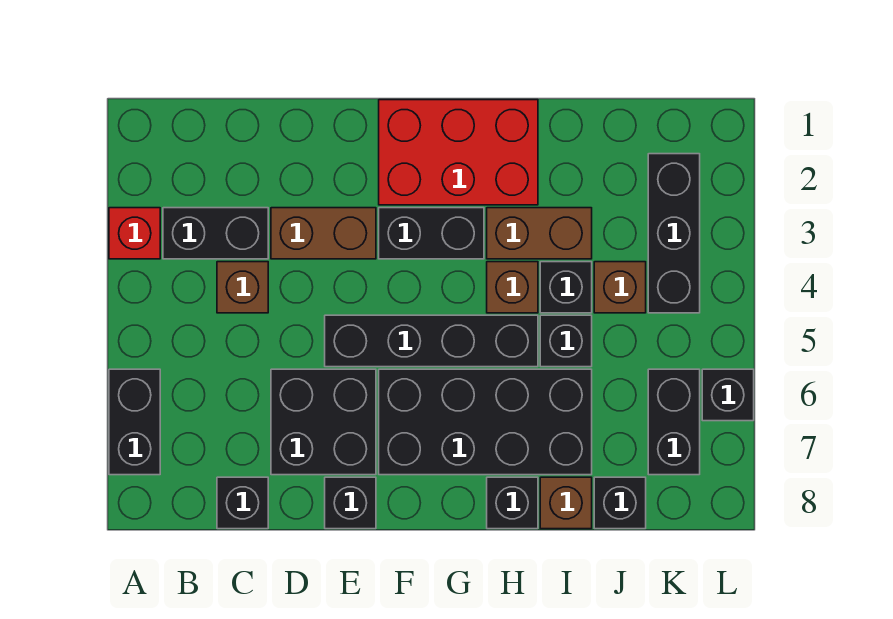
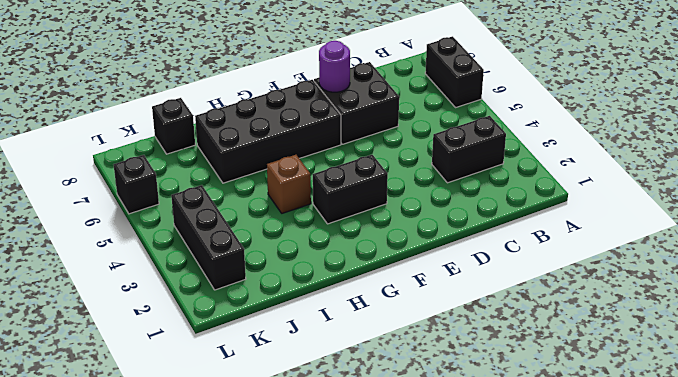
purple round brick E7 level 2 -> none
none -> red brick A3 level 1
none -> brown brick C4 level 1
none -> black brick C8 level 1

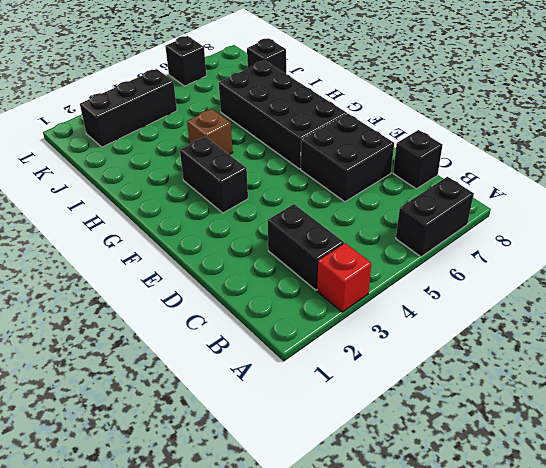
none -> brown brick C4 level 1
none -> brown brick D3:E3 level 1
none -> black brick E5:H5 level 1

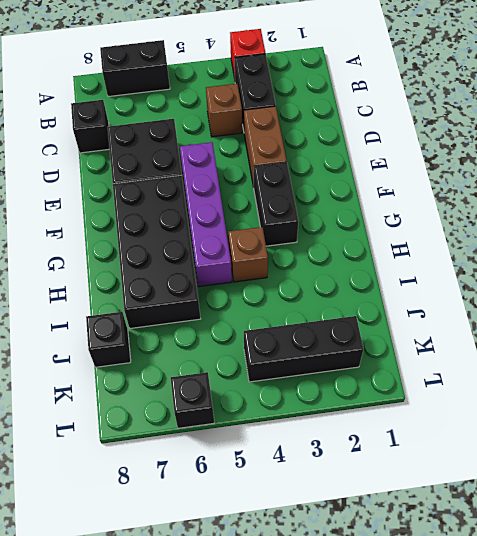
purple brick E5:H5 level 1 -> black brick E5:H5 level 1
none -> black brick E8 level 1
none -> red brick F1:H2 level 1
none -> brown brick H3:I3 level 1

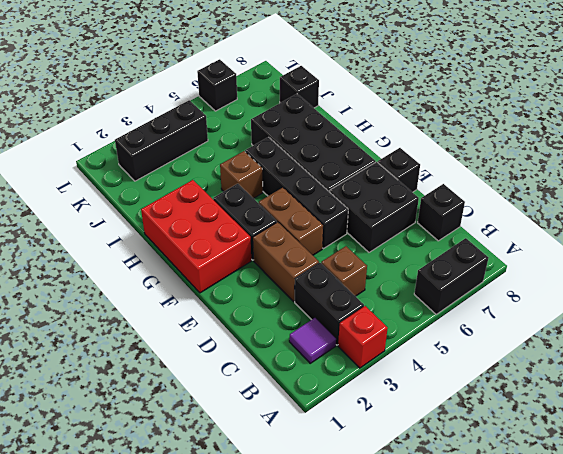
purple tile B2 level 1 -> none
brown brick E4:F4 level 1 -> brown brick H3:I3 level 1
none -> black brick H8 level 1
none -> black brick I4 level 1
none -> black brick I5 level 1

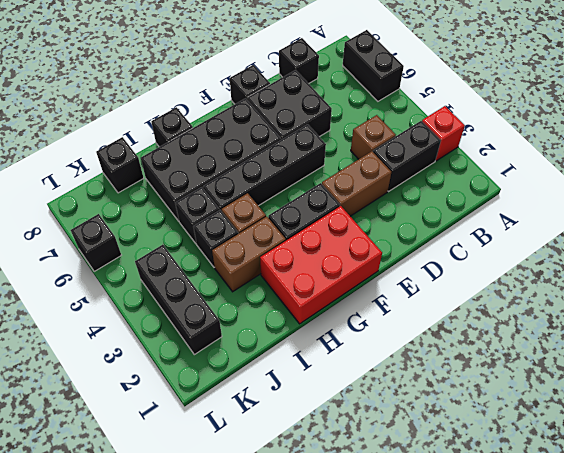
none -> brown brick I8 level 1
none -> brown brick J4 level 1
none -> black brick K6:K7 level 1

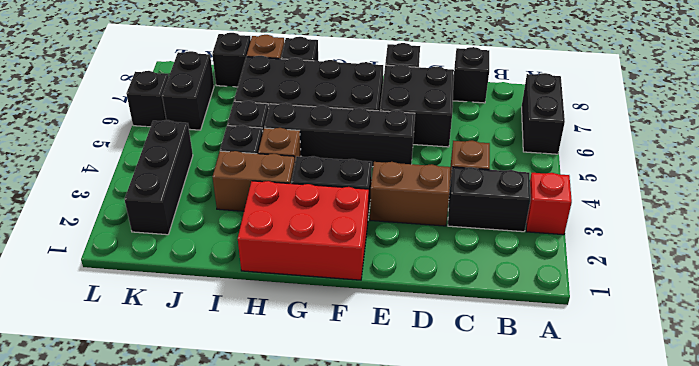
none -> brown brick J4 level 1

